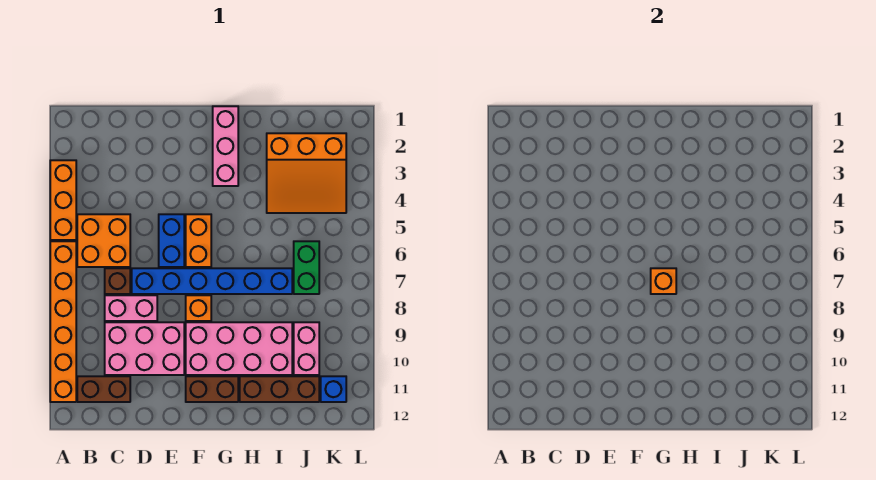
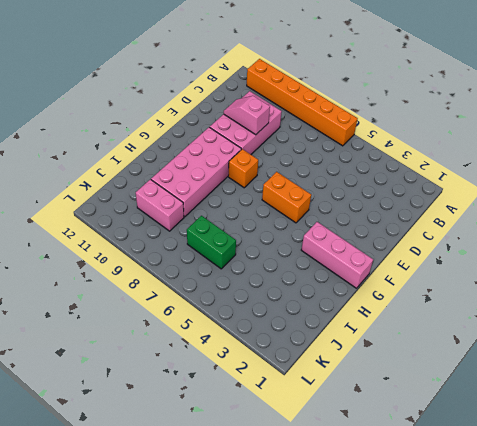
pink slope D9:D10 level 2 top 9 -> none
none -> orange brick A3:A5 level 1
none -> orange brick B5:C6 level 1
none -> brown brick B11:C11 level 1

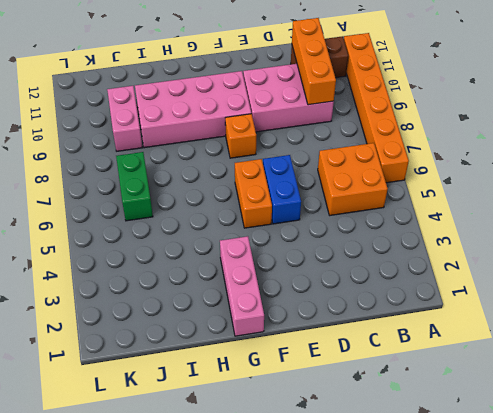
orange brick C9:C11 level 2 -> orange brick A3:A5 level 1
none -> brown brick C7 level 1
none -> pink brick C8:D8 level 1
none -> blue brick D7:I7 level 1

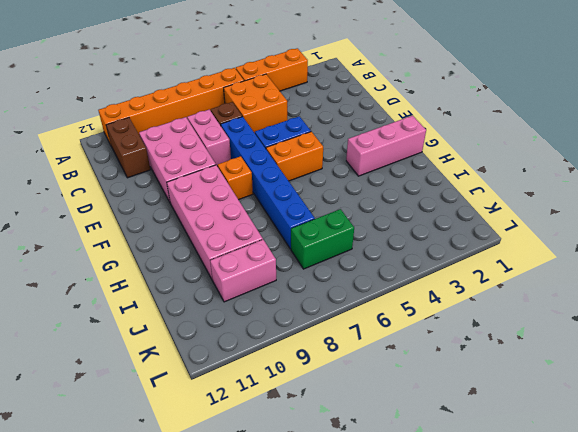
none -> brown brick F11:G11 level 1
none -> brown brick H11:J11 level 1
none -> orange slope I2:K4 level 1 top 2

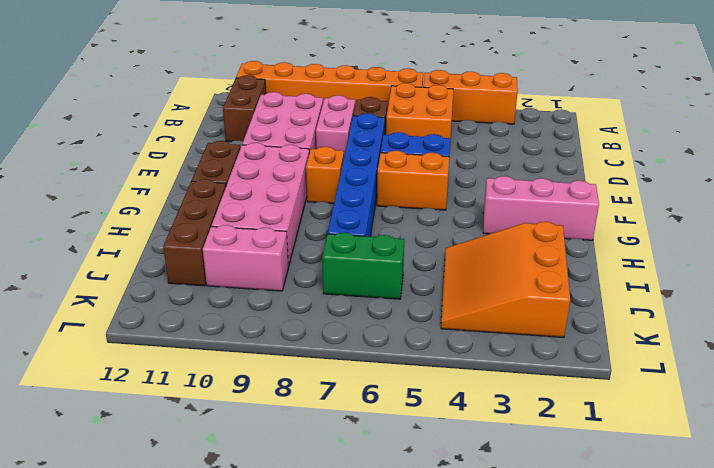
none -> blue brick K11 level 1
none -> orange brick G7 level 2

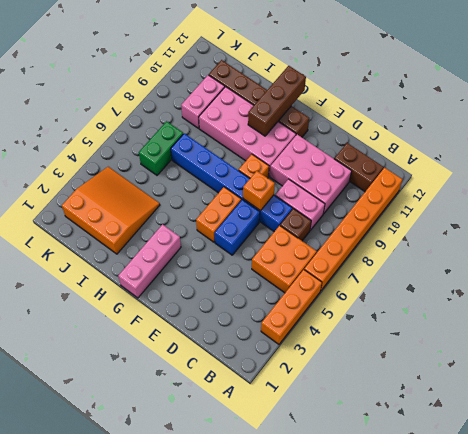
orange brick E7 level 2 -> orange brick G7 level 2
brown brick G10:G12 level 2 -> none
none -> blue brick K11 level 1

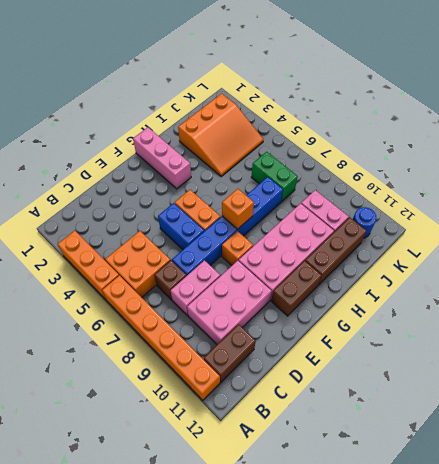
blue round brick K11 level 1 -> blue brick K11 level 1

